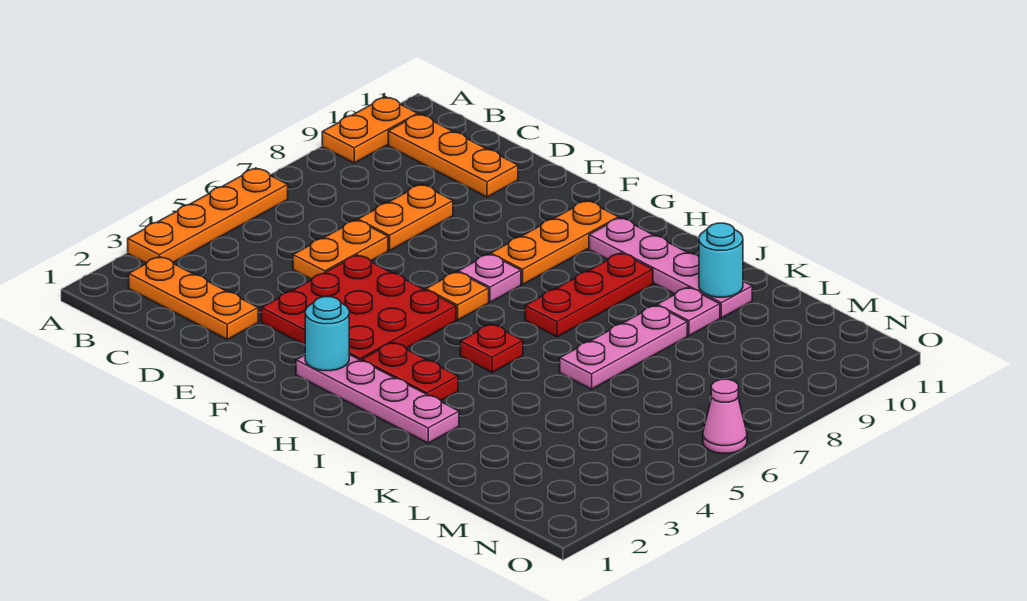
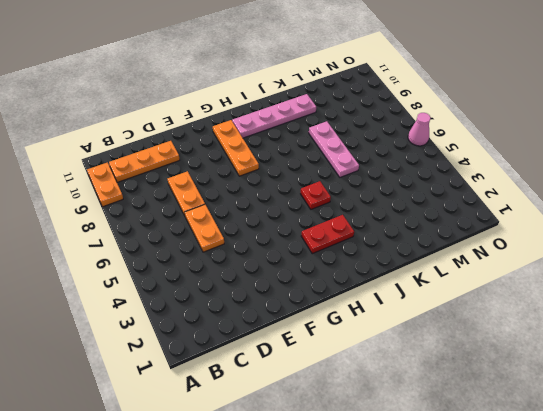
none -> orange plate A3:A6 level 1
none -> orange plate B2:D2 level 1
none -> red plate E3:G5 level 1

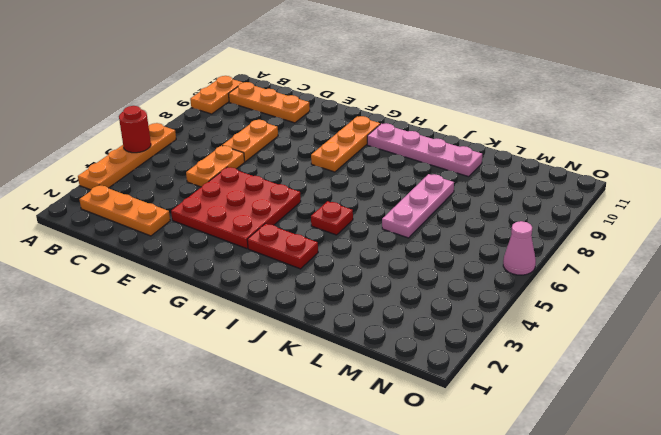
red round brick A5 level 2 -> none
none -> pink plate G2:J2 level 1
none -> orange plate G6 level 1
none -> pink plate G7 level 1

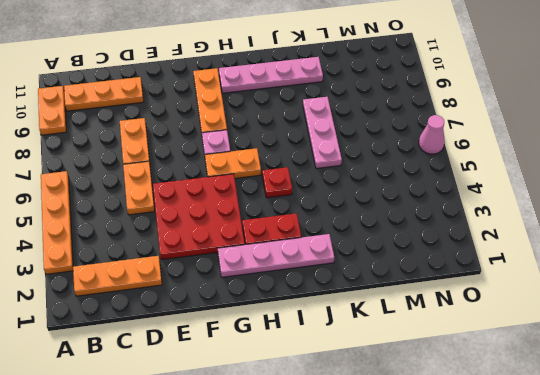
orange plate G6:H6 level 1 -> orange plate G6 level 1
none -> red plate I7:I9 level 1
none -> pink plate K9 level 1
none -> cyan round brick G2 level 2

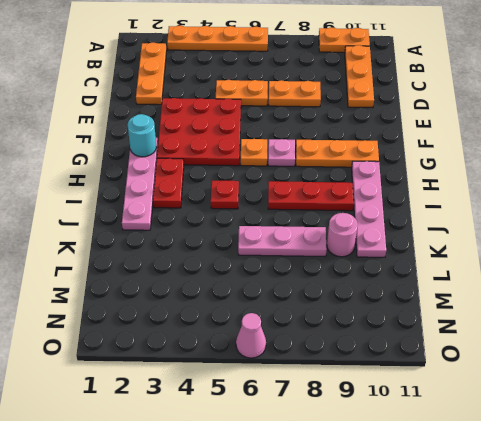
pink round brick K9 level 1 -> pink plate K9 level 1
none -> cyan round brick K10 level 2

